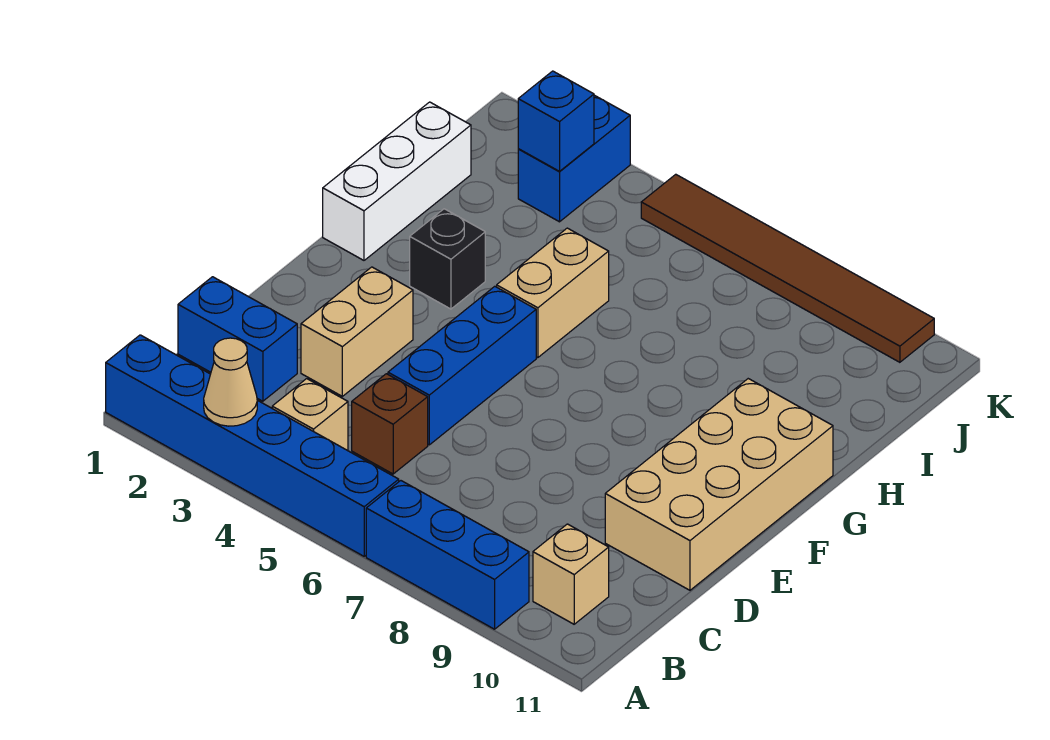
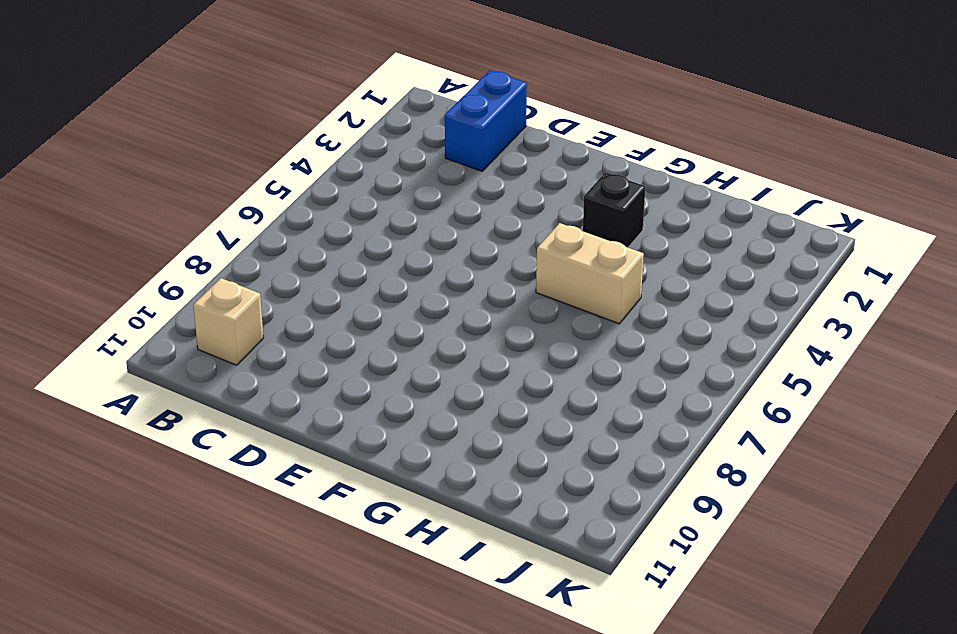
none -> blue brick A1:A6 level 1
none -> blue brick A7:A9 level 1
none -> tan brick B4 level 1

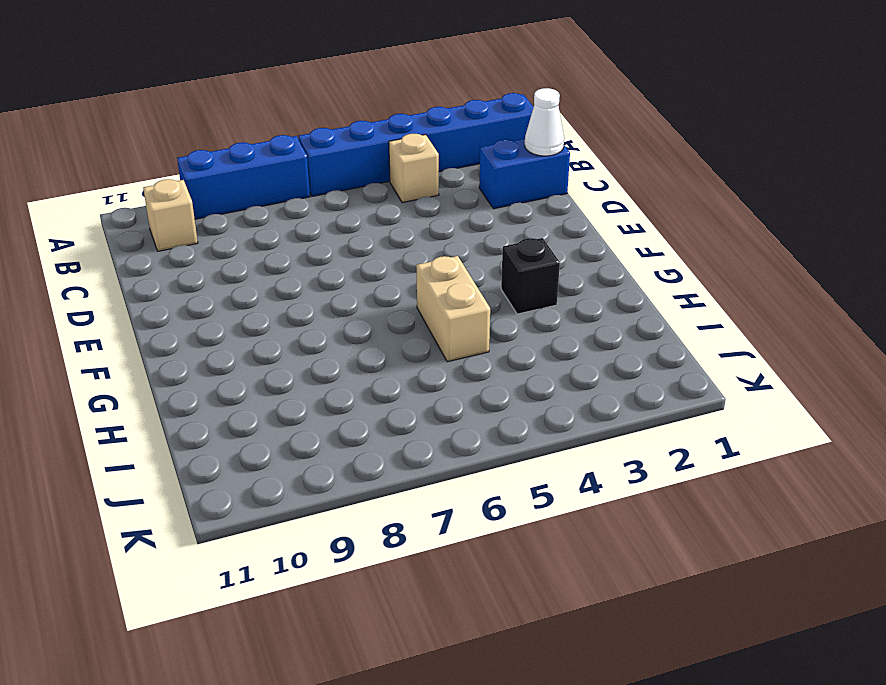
white cone C1 level 2 -> none
none -> brown brick C5 level 1
none -> tan brick D3:E3 level 1
none -> blue brick D5:F5 level 1

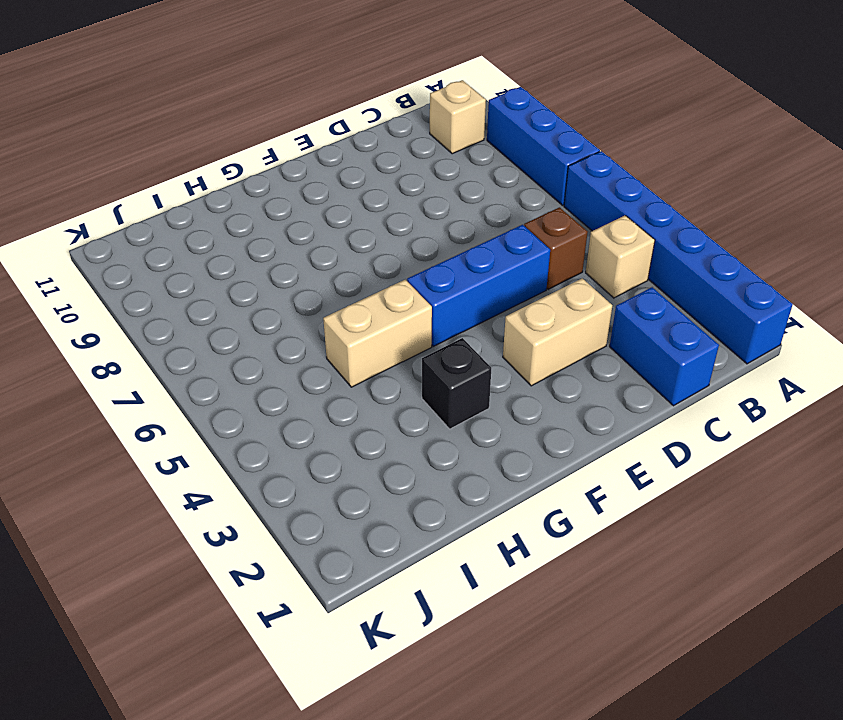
none -> tan brick D10:G11 level 1
none -> white brick G1:I1 level 1
none -> blue brick J3:K3 level 1

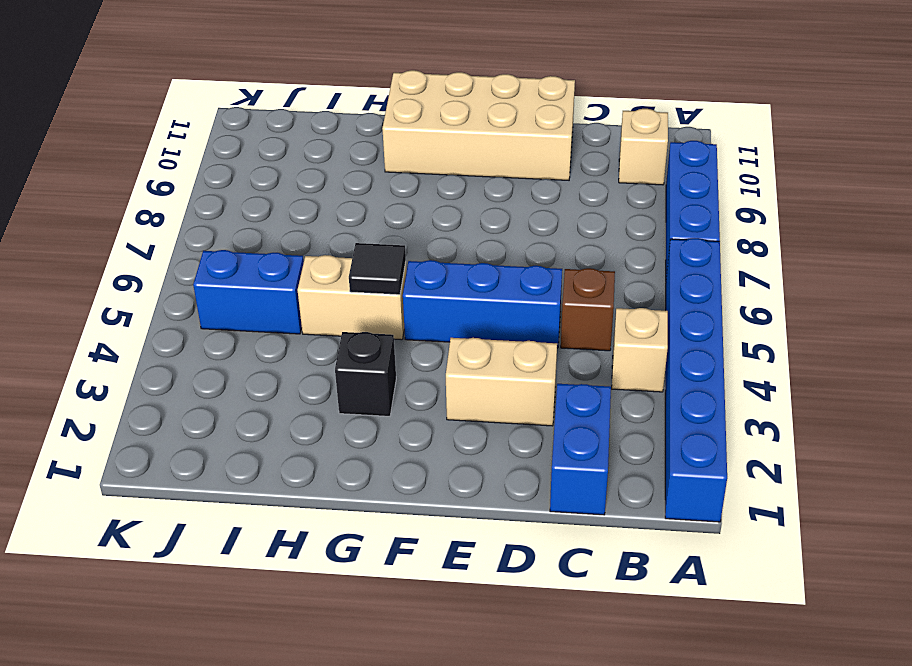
black tile G5 level 2 -> none
blue brick I5:J5 level 1 -> blue brick J3:K3 level 1
none -> white brick G1:I1 level 1
none -> brown tile K5:K10 level 1
none -> tan cone A3 level 2

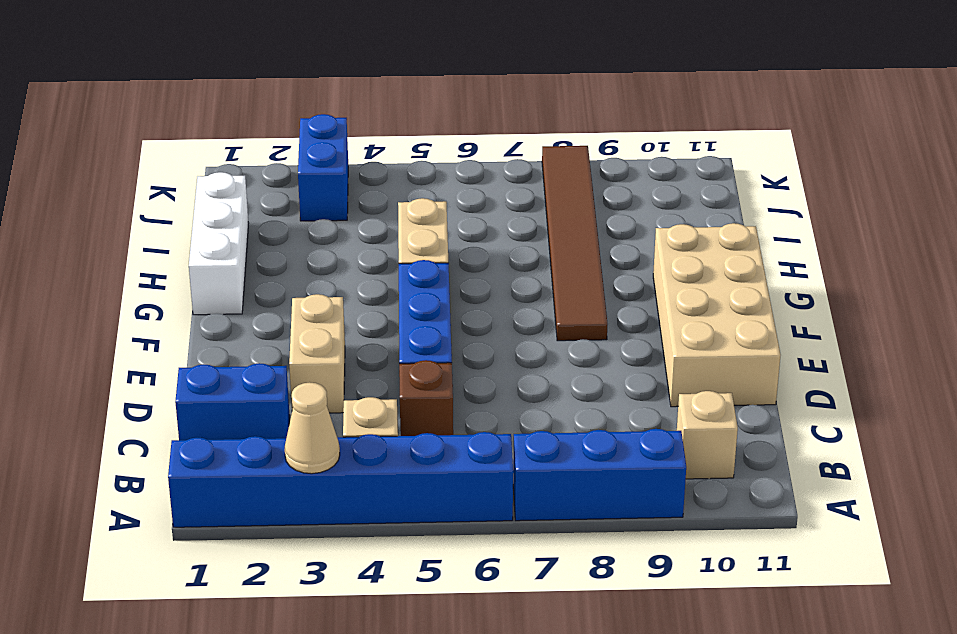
brown tile F8:K8 level 1 -> brown tile K5:K10 level 1
none -> black brick G3 level 1
none -> blue brick J3 level 2

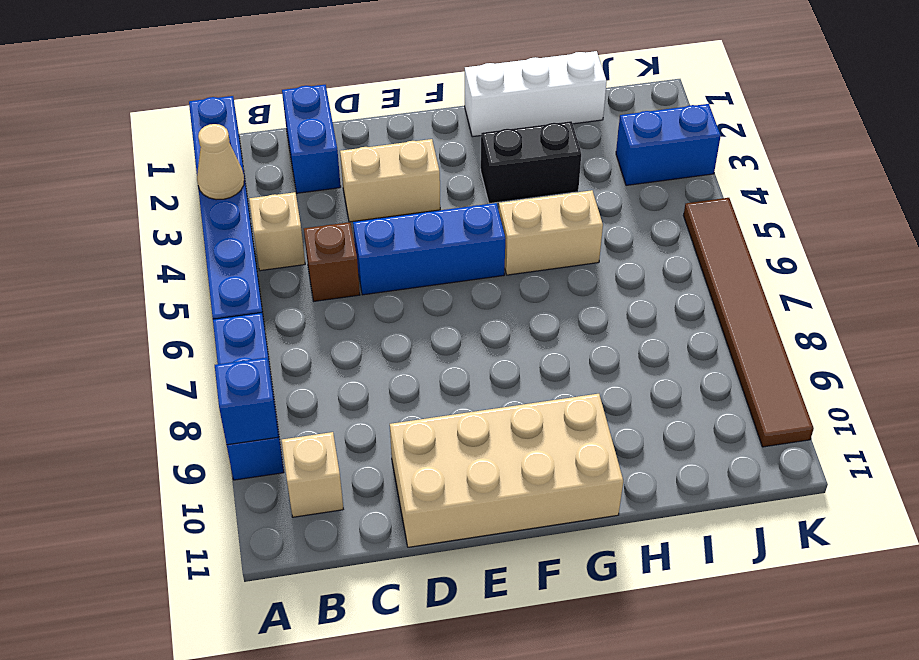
blue brick A9 level 2 -> blue brick J3 level 2
black brick G3:H3 level 1 -> black brick G3 level 1

